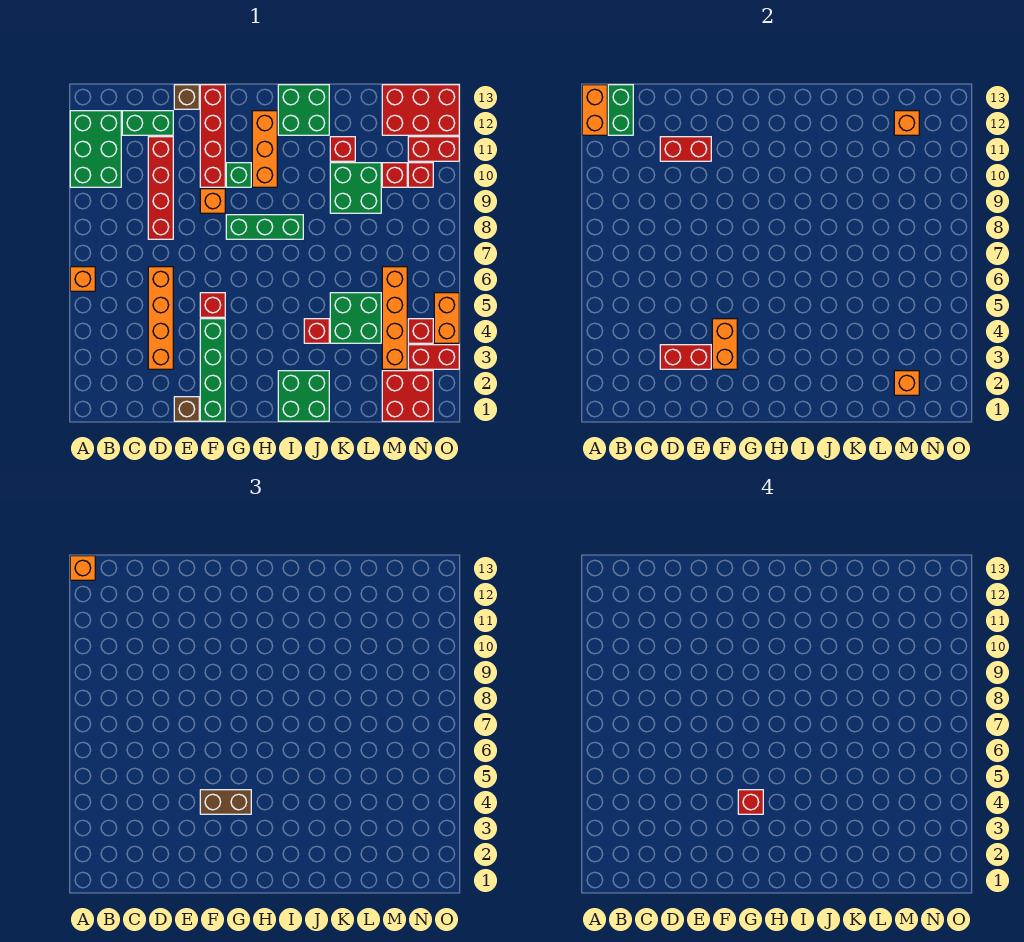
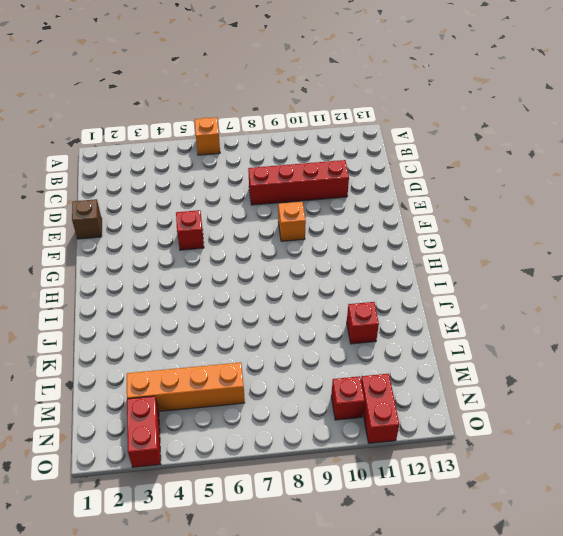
none -> green brick A10:B12 level 1
none -> green brick C12:D12 level 1
none -> orange brick D3:D6 level 1
none -> brown brick E13 level 1

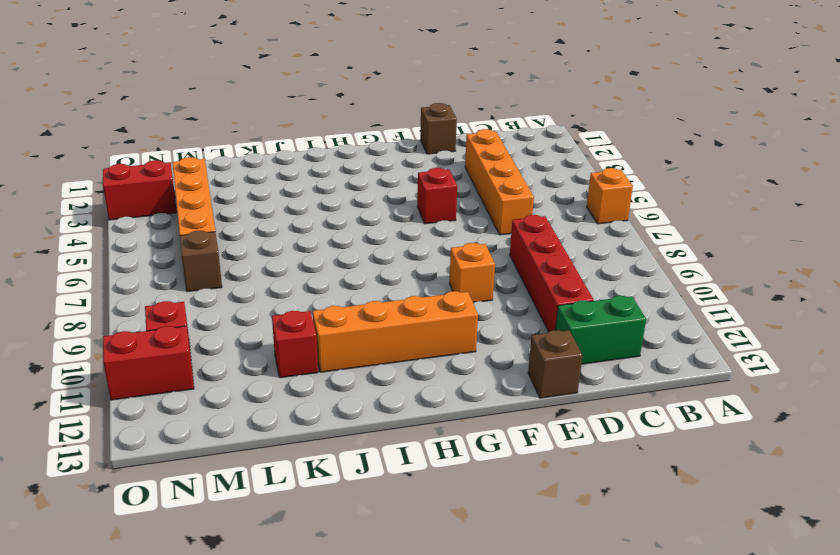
orange brick G11:J11 level 1 -> orange brick H10:H12 level 1
brown brick M7 level 1 -> none
none -> green brick A10:B12 level 1
none -> green brick F1:F4 level 1
none -> red brick F10:F13 level 1
none -> green brick G8:I8 level 1

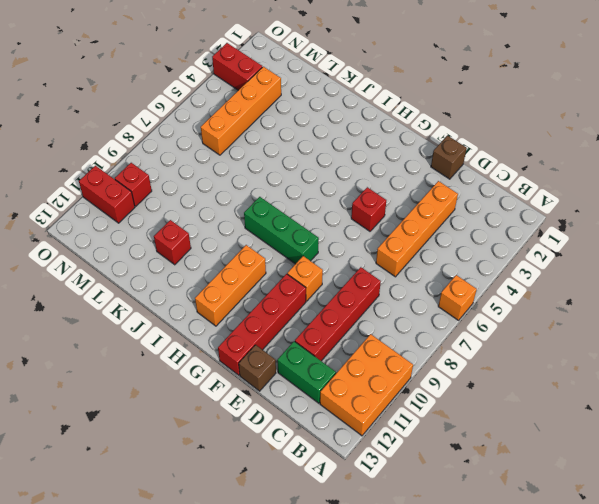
orange brick A10:B12 level 1 -> green brick A10:B12 level 1
none -> green brick F1:F4 level 1
none -> green brick G10 level 1
none -> green brick I1:J2 level 1
none -> green brick I12:J13 level 1

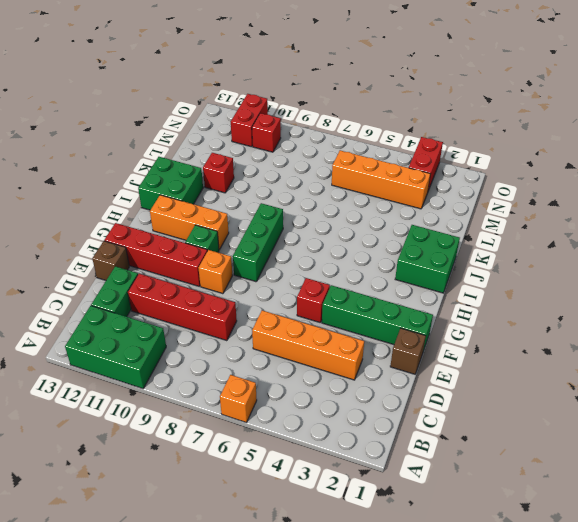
none -> red brick J4 level 1
none -> green brick K4:L5 level 1
none -> green brick K9:L10 level 1
none -> red brick M1:N2 level 1

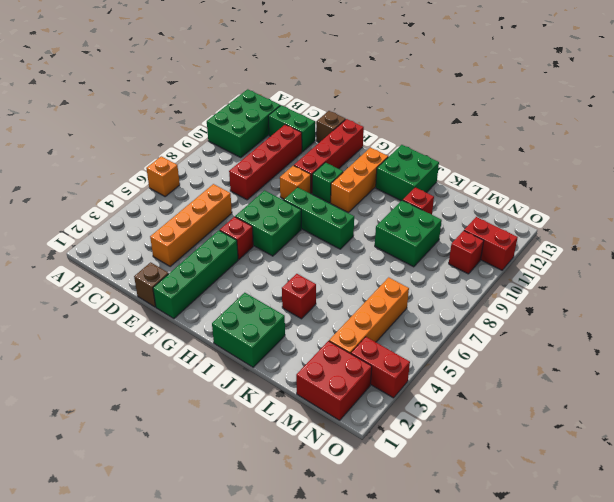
green brick F6:G7 level 1 -> green brick K4:L5 level 1
none -> red brick M10 level 1
none -> red brick M12:O13 level 1
none -> red brick N4 level 1
none -> orange brick O4:O5 level 1

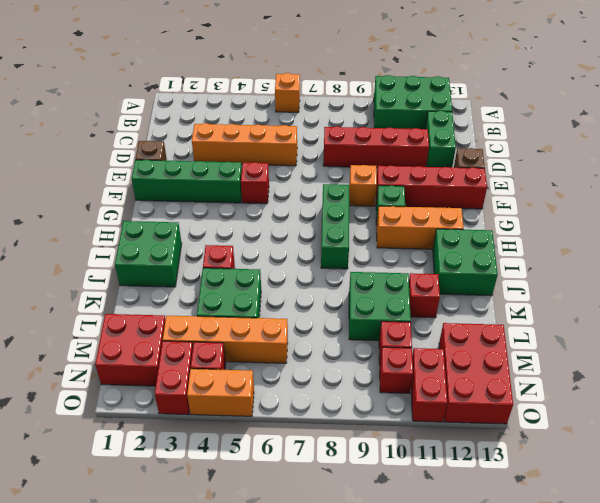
none -> orange brick A12:A13 level 2
none -> green brick B12:B13 level 2
none -> red brick D3:E3 level 2
none -> red brick D11:E11 level 2

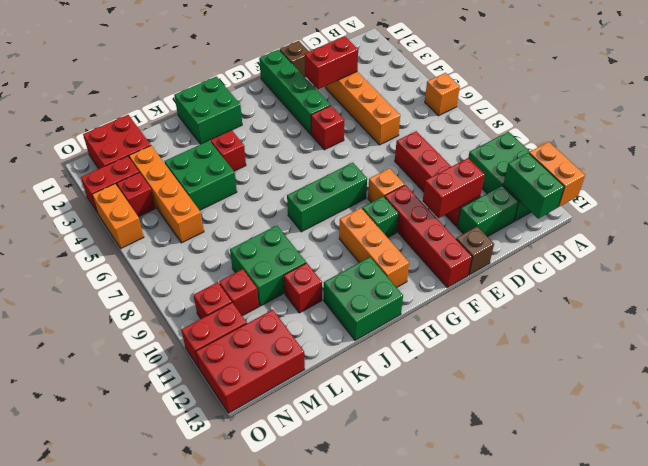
none -> orange brick F3:F4 level 2
none -> orange brick M2 level 2
none -> orange brick M12 level 2
none -> orange brick A13 level 3

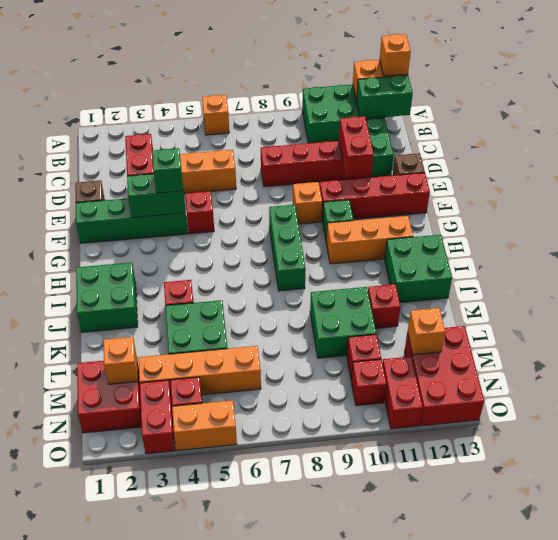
green brick F3:F4 level 2 -> orange brick F3:F4 level 2
green brick F4 level 3 -> brown brick F4:G4 level 3
none -> red brick G4 level 4

